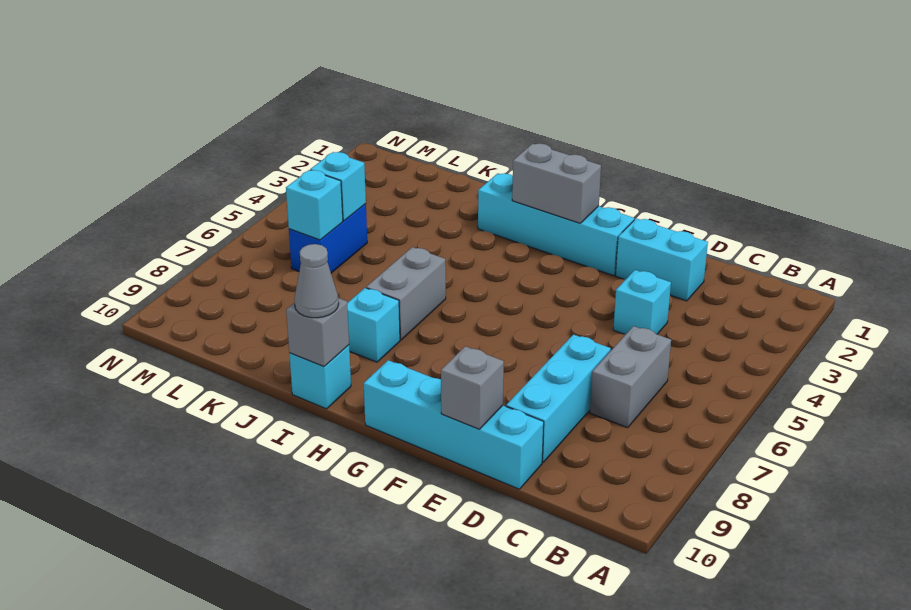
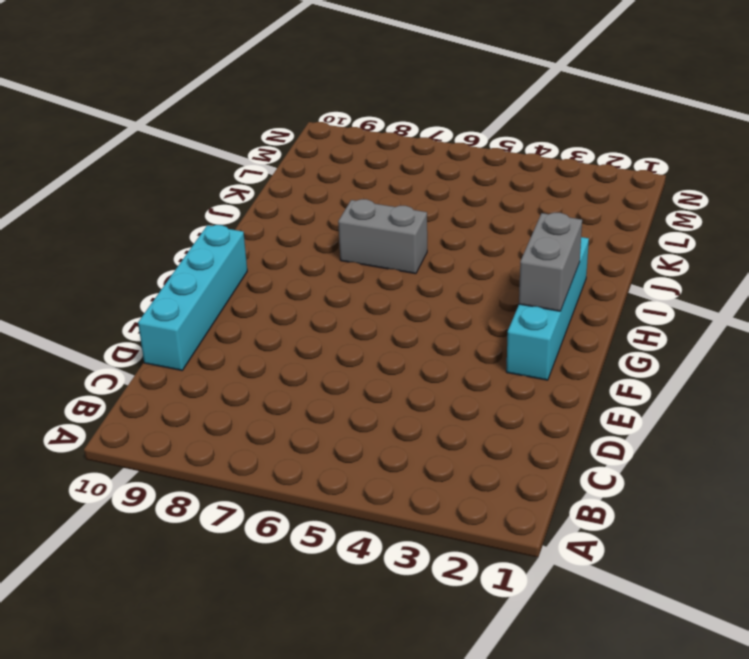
none -> grey brick C6:C7 level 1
none -> cyan brick D2:E2 level 1
none -> cyan brick D4 level 1

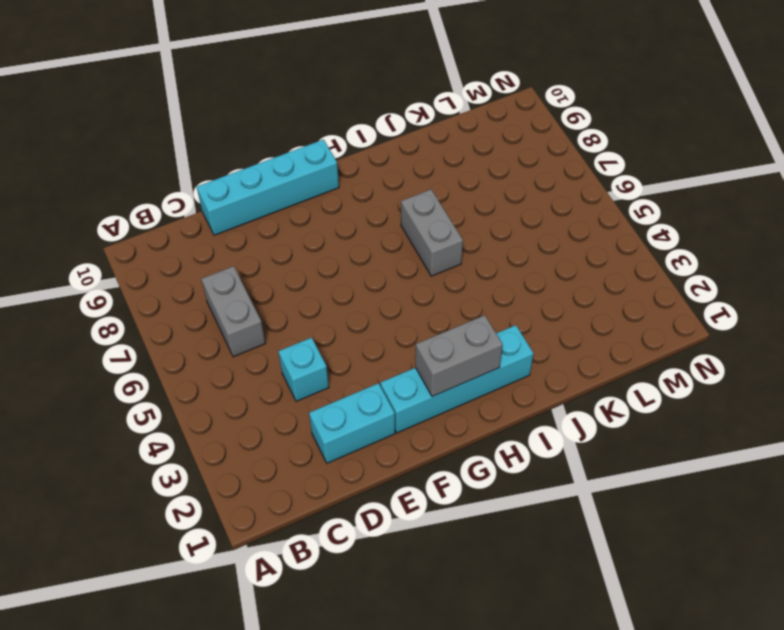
none -> cyan brick D7:D9 level 1
none -> cyan brick I8 level 1
none -> cyan brick I10 level 1

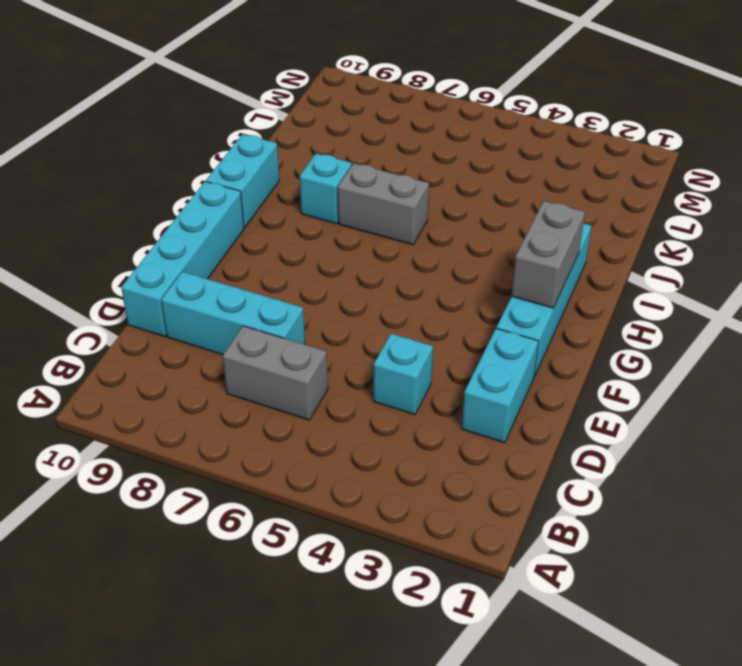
cyan brick H10:I10 level 1 -> cyan brick I10 level 1
none -> blue brick L5:L6 level 1
none -> grey brick E10 level 2
none -> grey brick I10 level 2

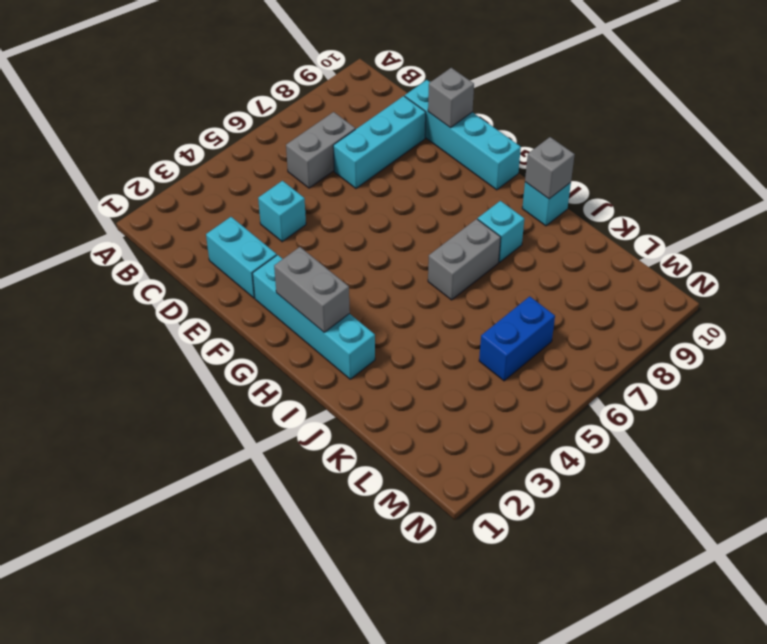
none -> cyan brick L5 level 2
none -> cyan brick L6 level 2
none -> grey cone I10 level 3

